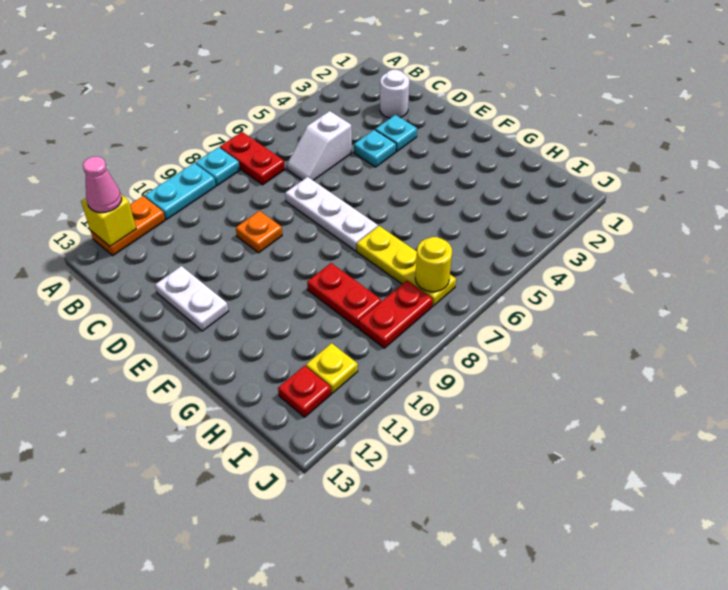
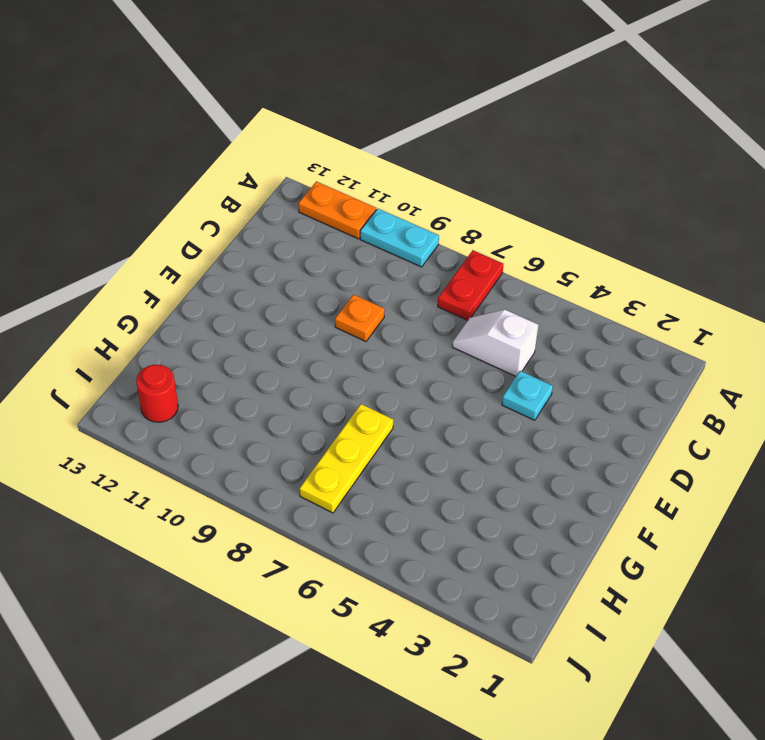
red round brick I12 level 1 -> red plate I12 level 1
none -> cyan plate A8 level 1
none -> white round brick C2 level 1
none -> cyan plate D3 level 1

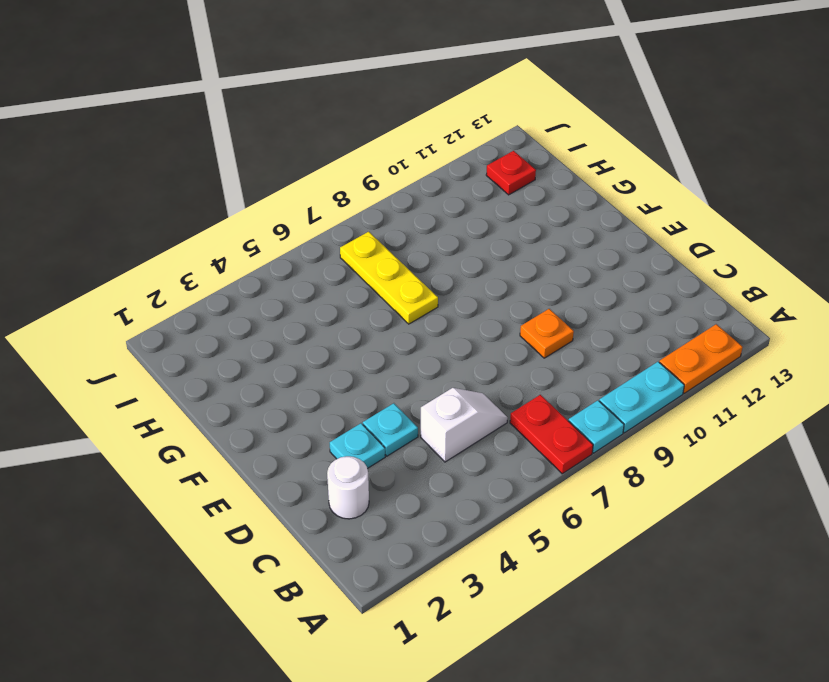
none -> white plate D7:F7 level 1
none -> white plate D12:E12 level 1
none -> red plate G9:H9 level 1

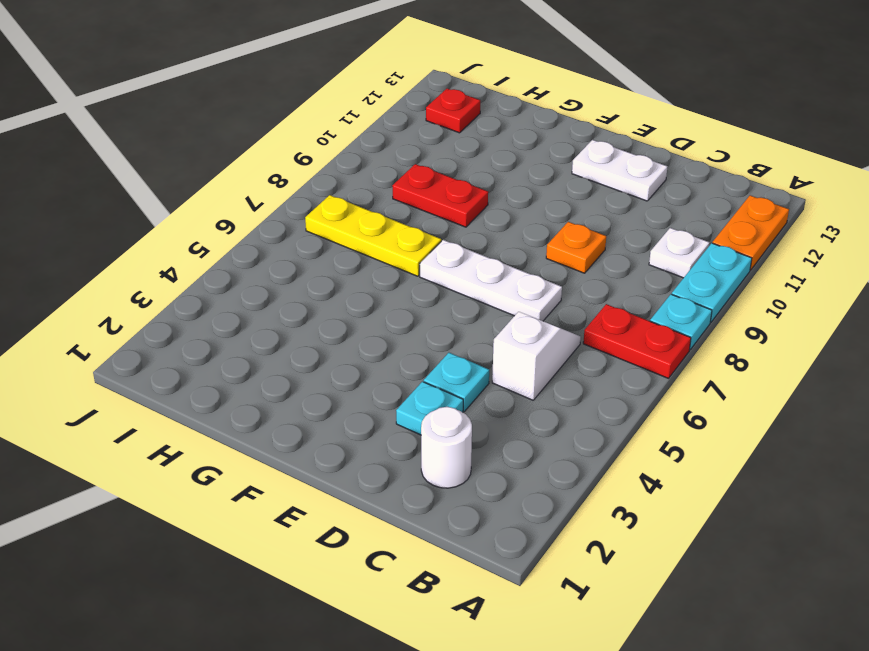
white plate B10 level 1 -> none
none -> red plate I8:I9 level 1
none -> yellow plate I11 level 1
none -> yellow brick A12 level 2

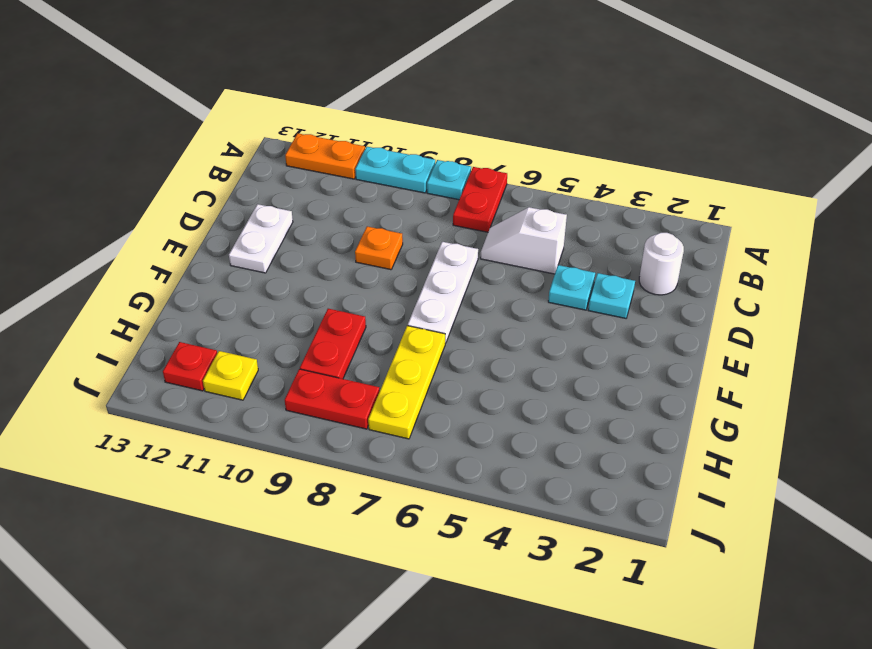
none -> yellow brick A12 level 2
none -> yellow round brick I7 level 2
none -> pink cone A12 level 3

